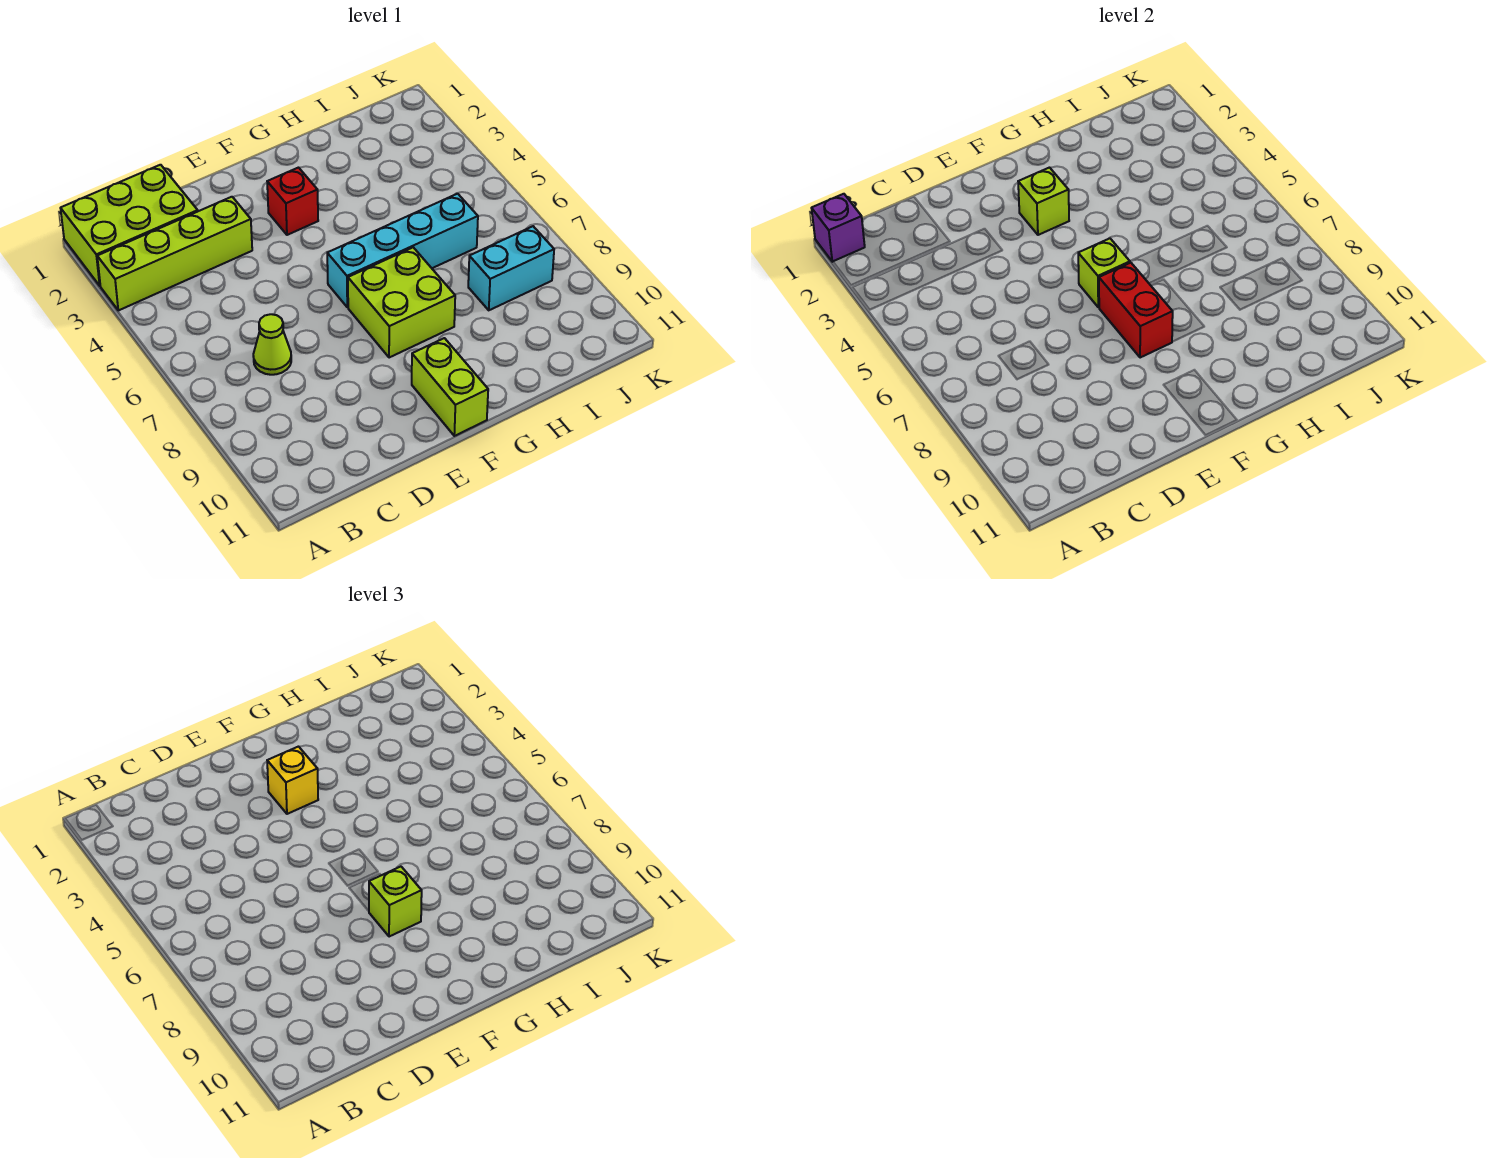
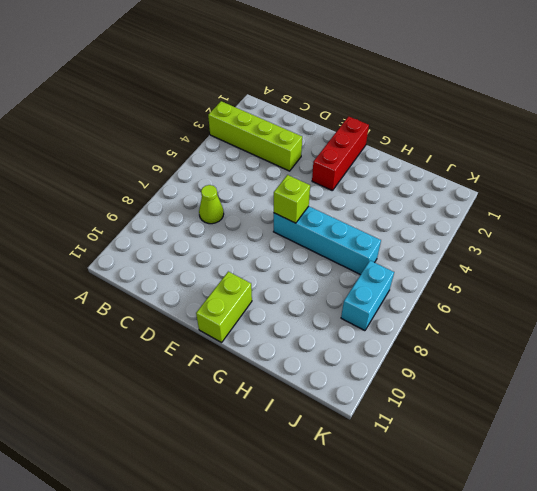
red brick F1:F3 level 1 -> red brick F3 level 1
cyan brick J7:J8 level 1 -> cyan brick I8:J8 level 1
none -> lime brick A1:C2 level 1
none -> lime brick F7:G8 level 1
none -> purple brick A1 level 2

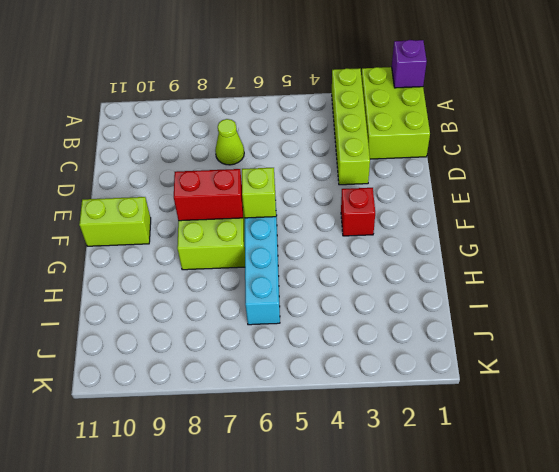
none -> cyan brick I8:J8 level 1
none -> lime brick F3 level 2
none -> yellow brick F3 level 3

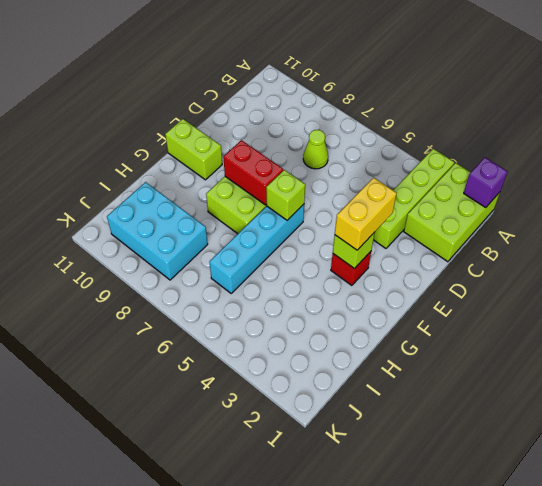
yellow brick E3:F3 level 3 -> yellow brick F3 level 3
cyan brick I8:J10 level 1 -> cyan brick I8:J8 level 1
none -> lime brick F8 level 3

